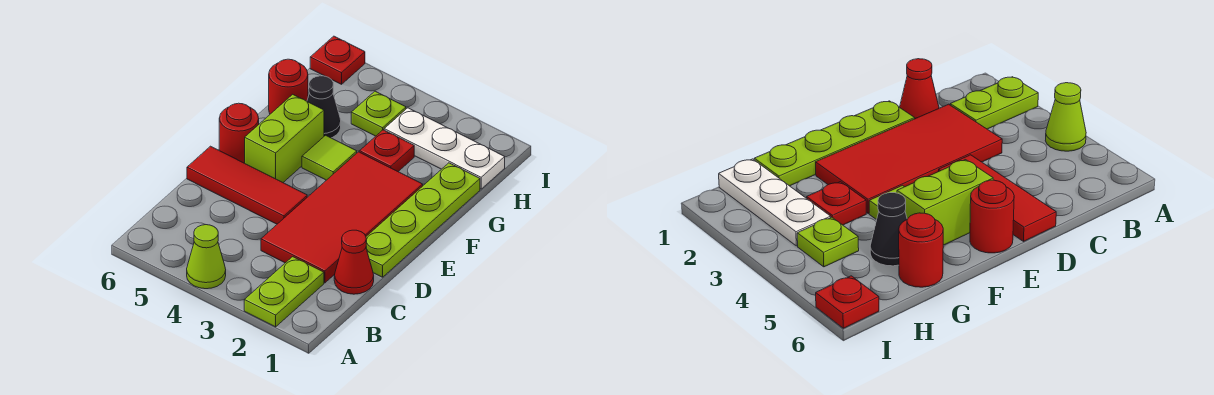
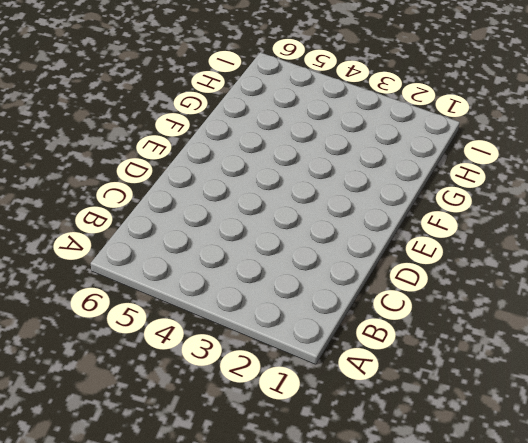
none -> lime plate A2:B2 level 1
none -> lime cone A4 level 1
none -> red cone C1 level 1

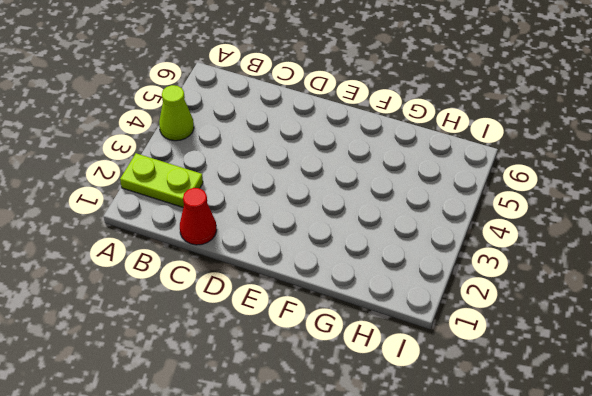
none -> red tile C2:F3 level 1
none -> lime plate D1:G1 level 1
none -> red tile D4:D6 level 1

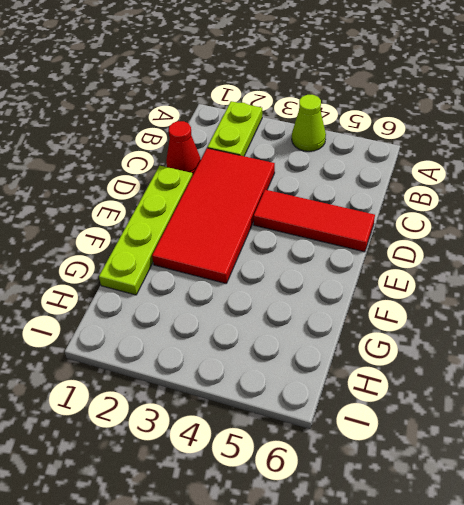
none -> lime brick E5:F5 level 1
none -> red round brick E6 level 1
none -> lime tile F4 level 1

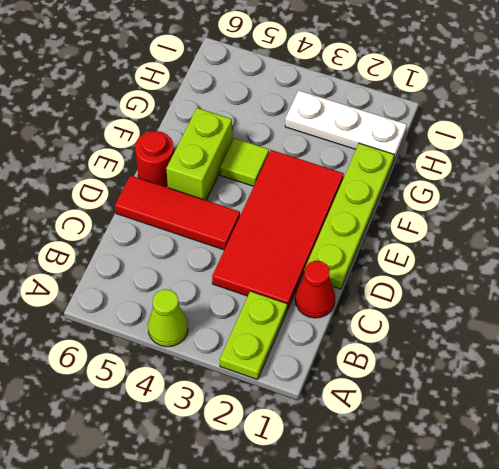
none -> red plate G3 level 1
none -> black cone G5 level 1
none -> red round brick G6 level 1

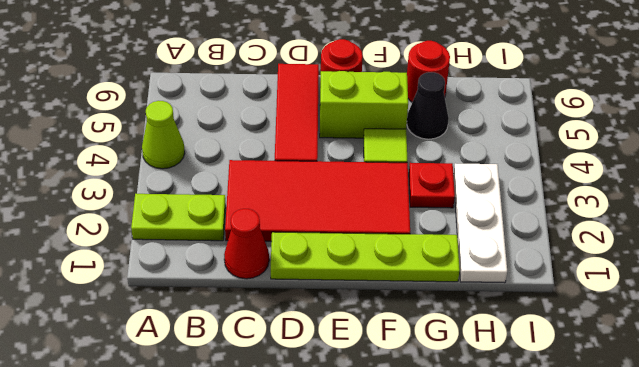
none -> lime plate H4 level 1
none -> red plate I6 level 1

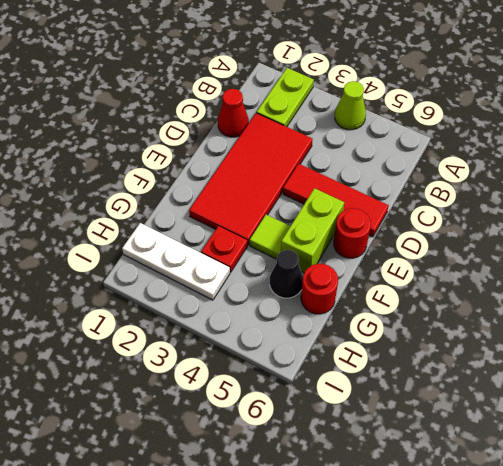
none -> lime plate D1:G1 level 1
none -> lime plate H4 level 1
none -> red plate I6 level 1

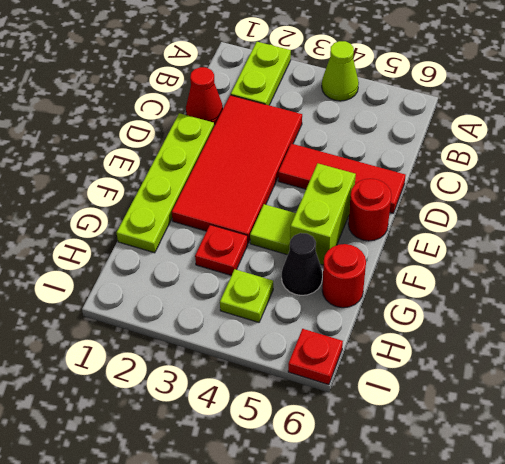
none -> white plate H1:H3 level 1

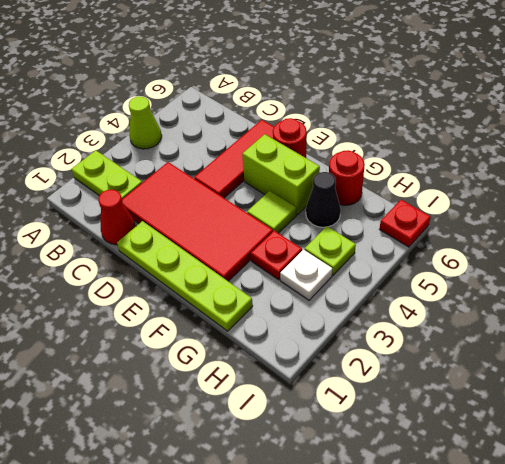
white plate H3 level 1 -> white plate H1:H3 level 1

